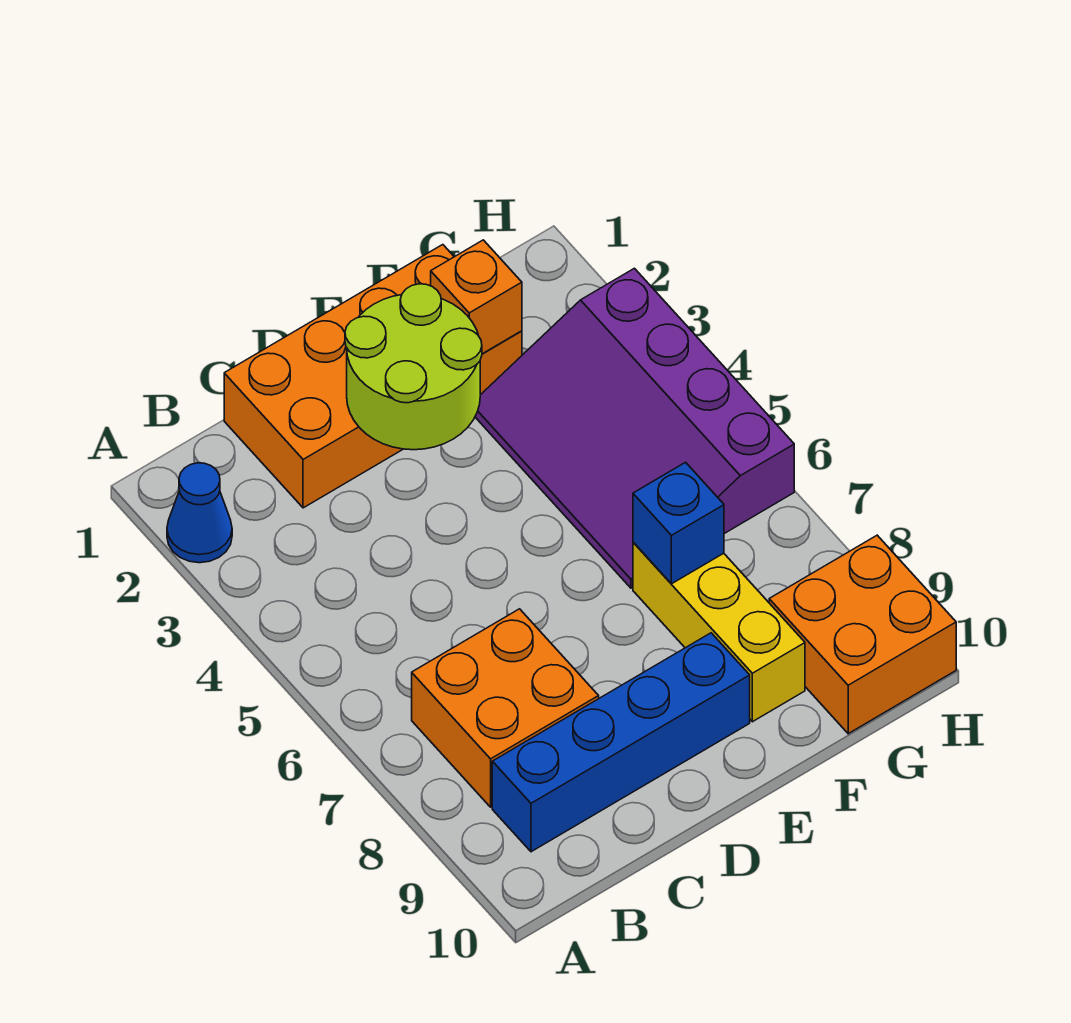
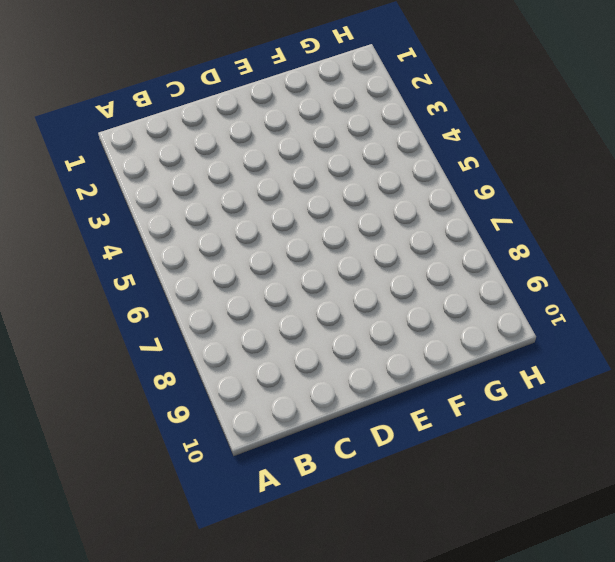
none -> blue cone A2 level 1
none -> orange brick B7:C8 level 1

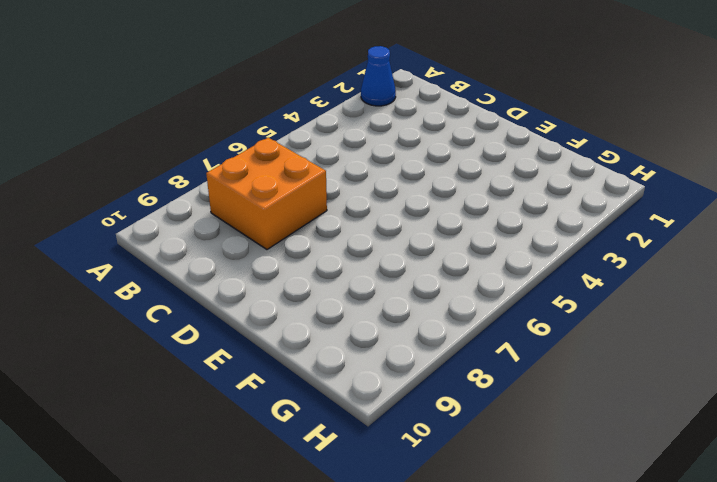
none -> blue brick B9:E9 level 1
none -> orange brick C1:F2 level 1

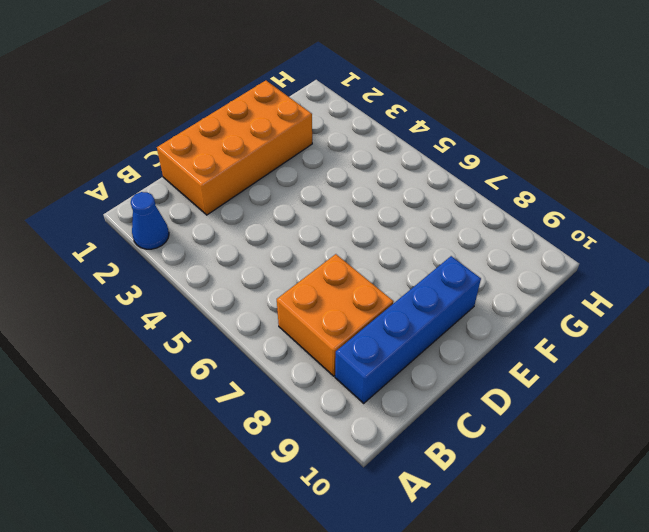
none -> purple slope F3:H6 level 1 top H
none -> yellow brick F7:F9 level 1

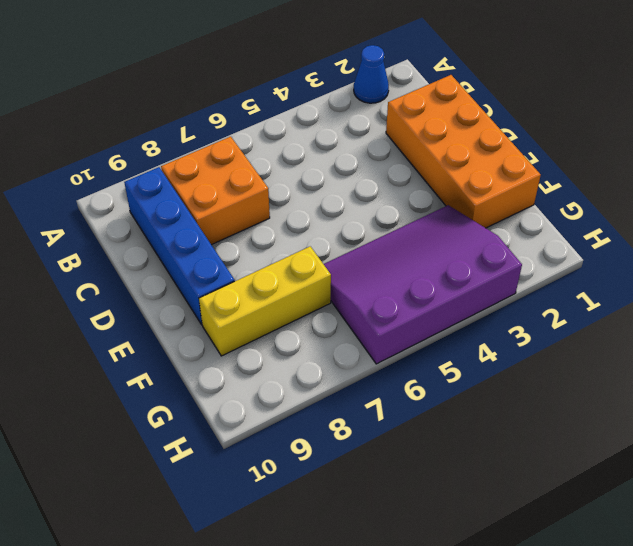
none -> orange brick G9:H10 level 1
none -> lime round brick D2:E3 level 2

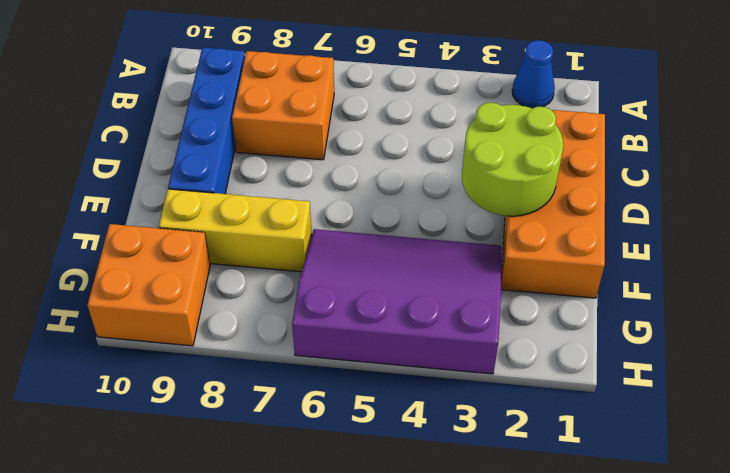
none -> orange brick F2 level 2
none -> blue brick F7 level 2

